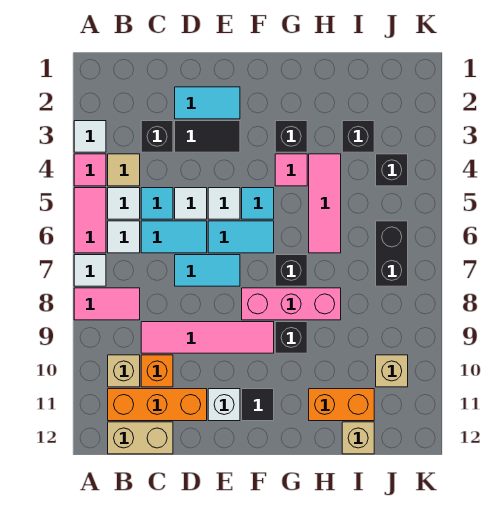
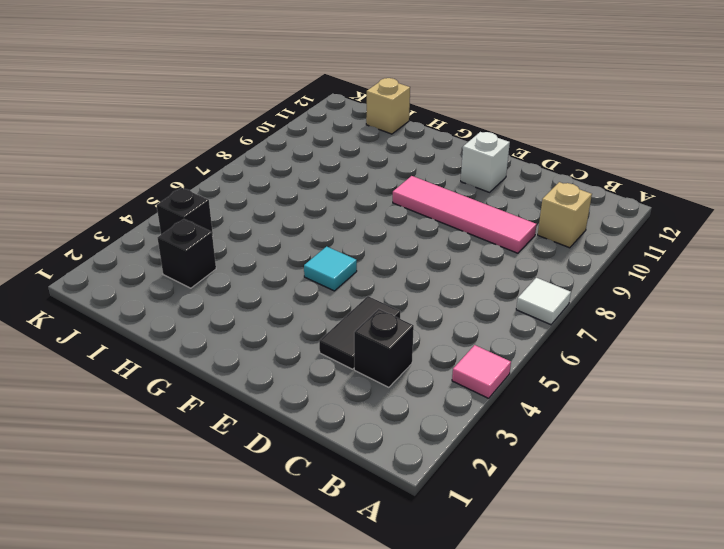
black tile D3:D4 level 1 -> black tile D3:E3 level 1
none -> white tile A3 level 1
none -> pink tile A5:A6 level 1
none -> pink tile A8:B8 level 1
none -> tan tile B4 level 1

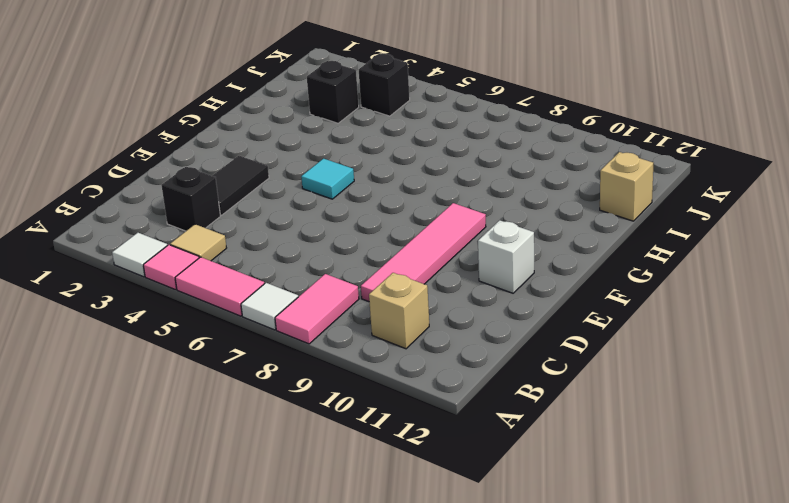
none -> white tile B5 level 1
none -> white tile B6 level 1
none -> orange brick B11:D11 level 1
none -> tan brick B12:C12 level 1

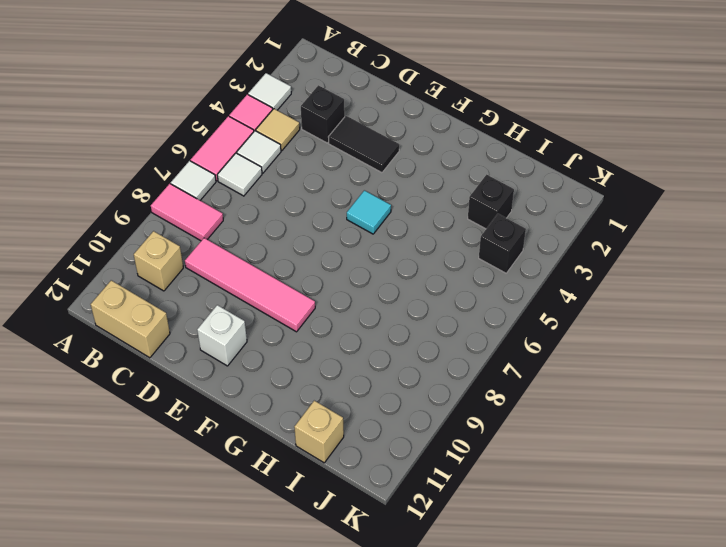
none -> orange brick B11:D11 level 1
none -> cyan tile C5 level 1
none -> cyan tile C6:D6 level 1
none -> orange brick C10 level 1

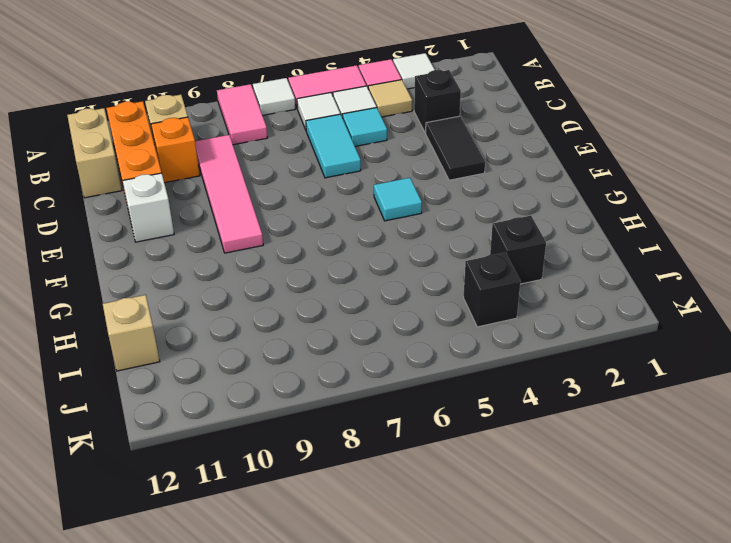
none -> cyan tile D2:E2 level 1
none -> white tile D5 level 1
none -> cyan tile D7:E7 level 1
none -> white tile E5 level 1

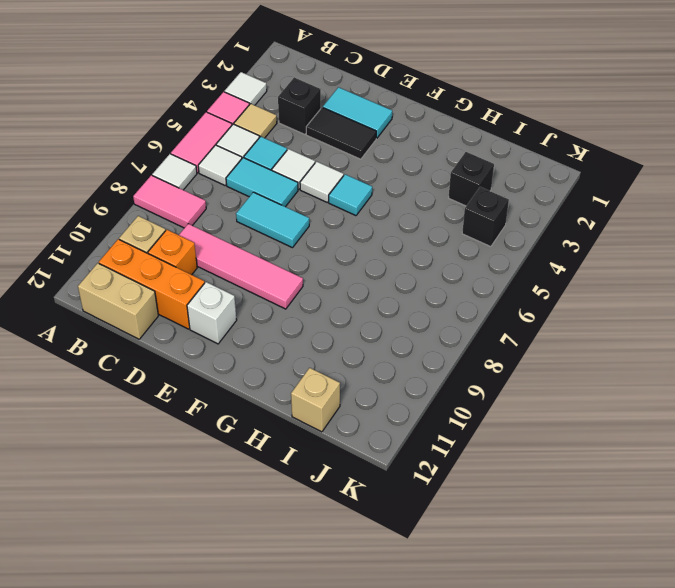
none -> cyan tile E6:F6 level 1
none -> pink brick F8:H8 level 1
none -> black tile F11 level 1
none -> black brick G3 level 1

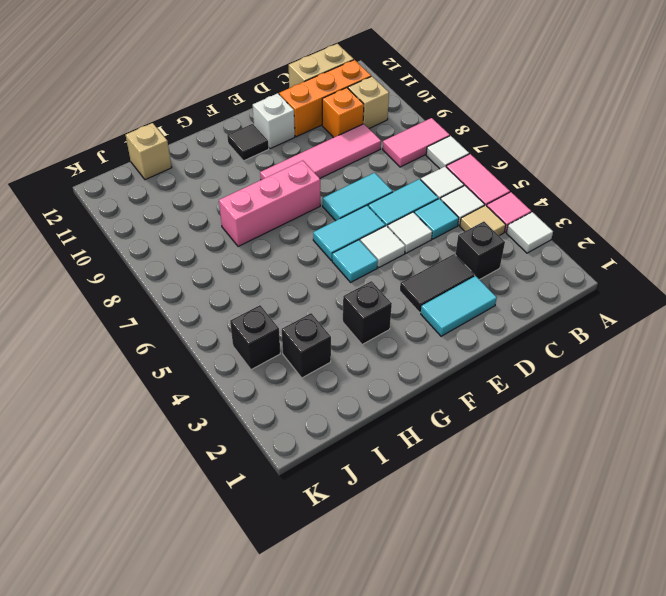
none -> pink tile G4 level 1
none -> black brick G7 level 1
none -> black brick G9 level 1
none -> pink tile H4:H6 level 1

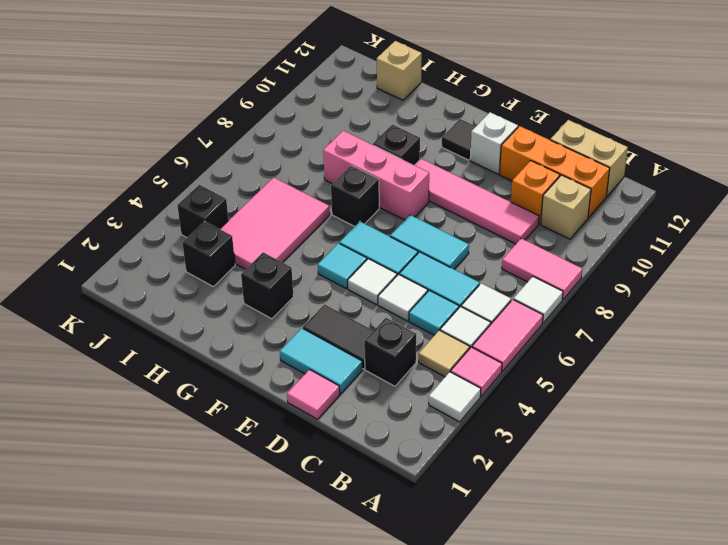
pink tile D1 level 1 -> pink tile G4 level 1
pink tile H4:I6 level 1 -> pink tile H4:H6 level 1
none -> orange brick H11:I11 level 1
none -> black brick J6:J7 level 1
none -> tan brick J10 level 1

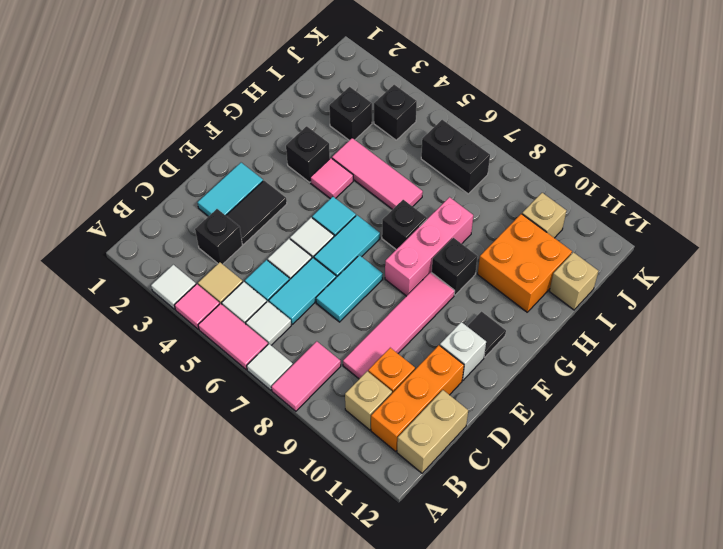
orange brick H10:I11 level 1 -> orange brick H11:I11 level 1

